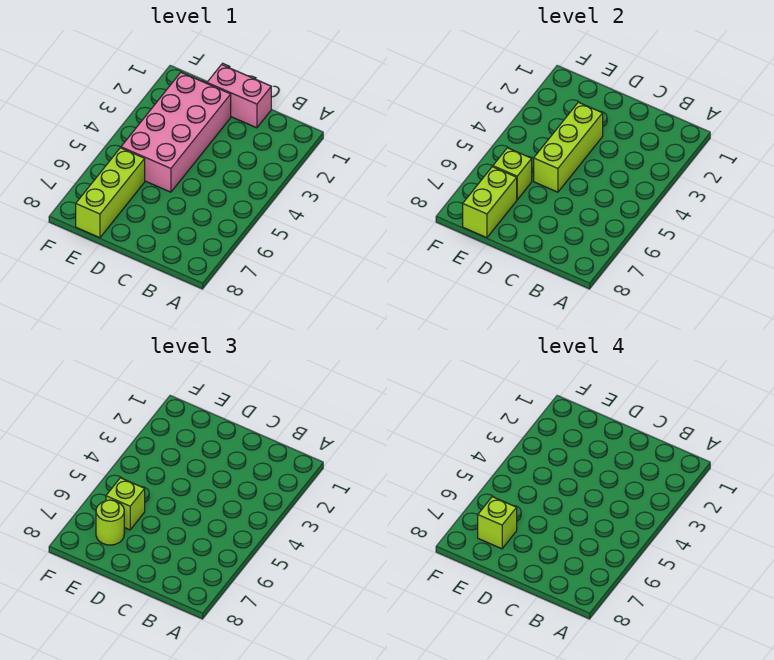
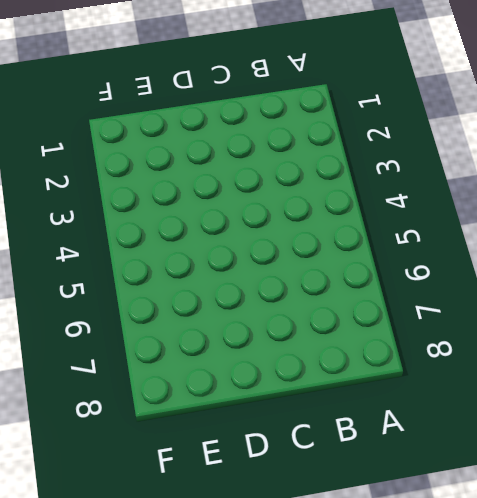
none -> pink brick C1:D1 level 1
none -> pink brick D2:E5 level 1

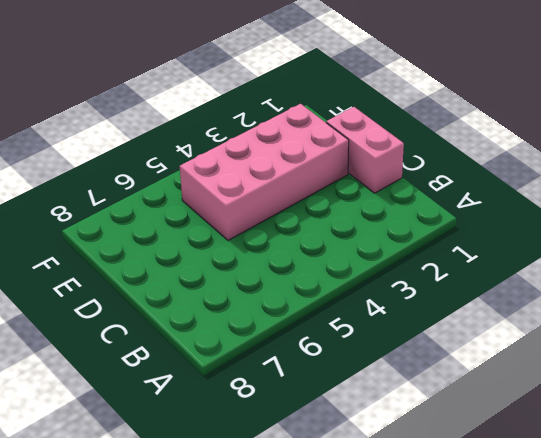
none -> lime brick E6:E8 level 1
none -> lime brick D3:D5 level 2

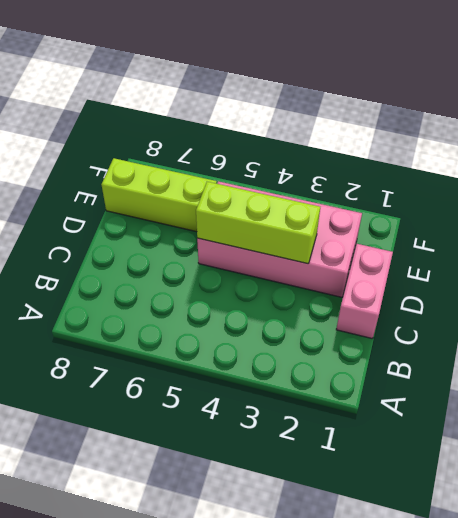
none -> lime brick E6 level 2
none -> lime brick E7:E8 level 2

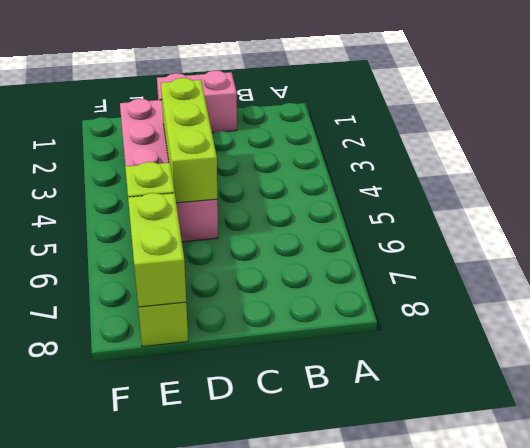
none -> lime brick E6 level 3
none -> lime round brick E7 level 3

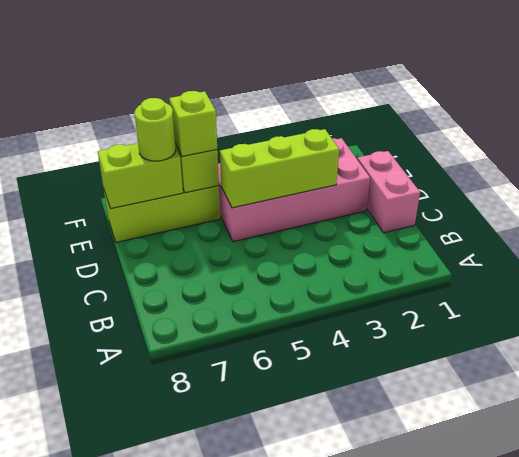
none -> lime brick E7 level 4

